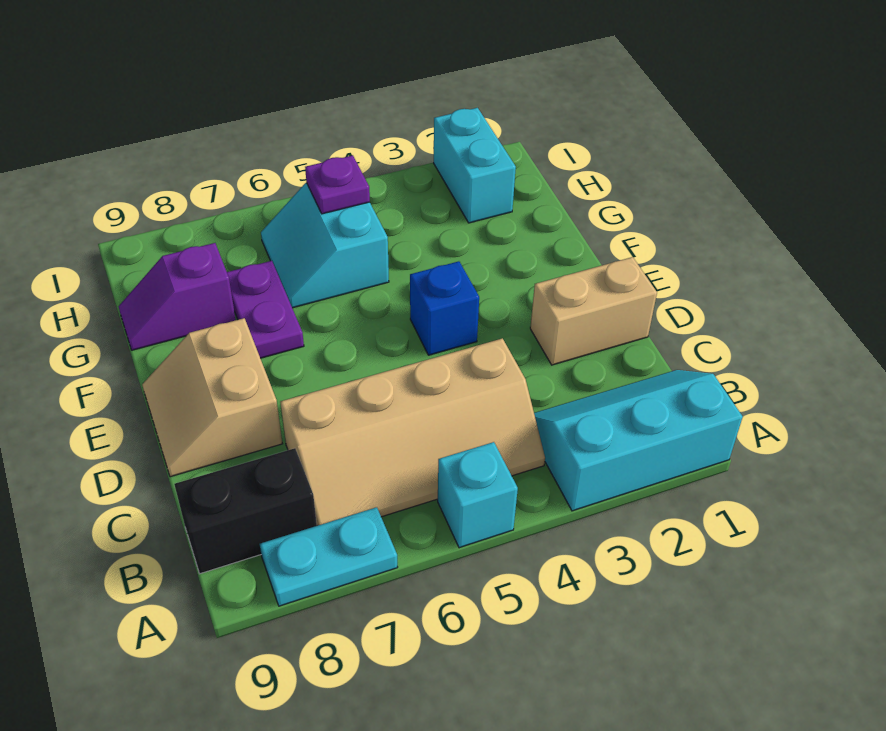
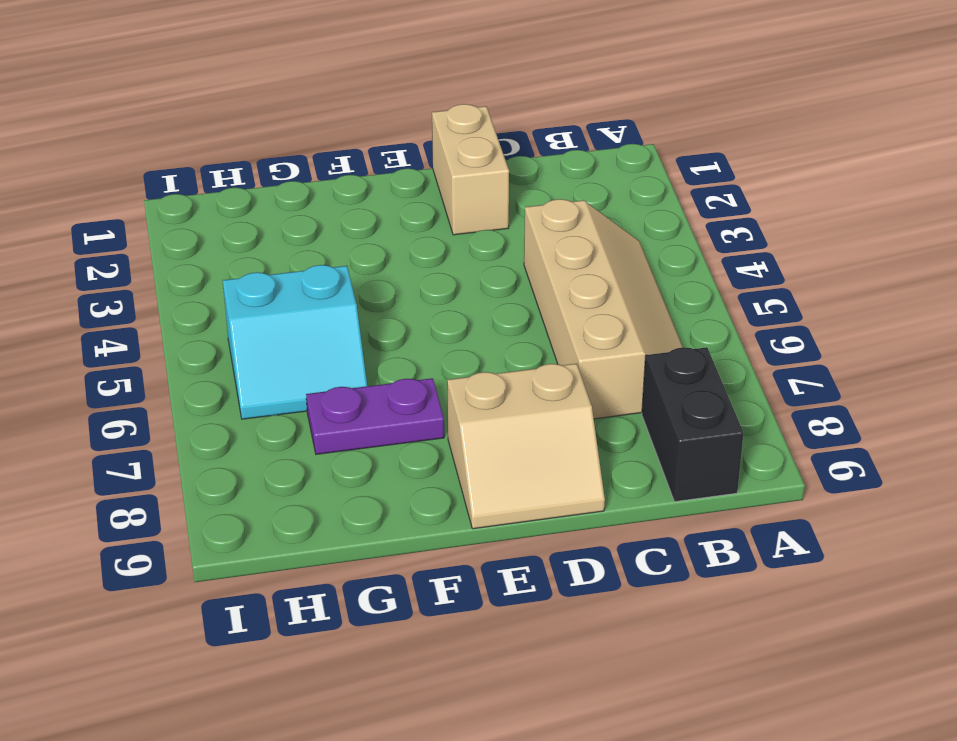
none -> cyan slope A1:B3 level 1 top A
none -> cyan brick A5 level 1
none -> cyan plate A7:A8 level 1

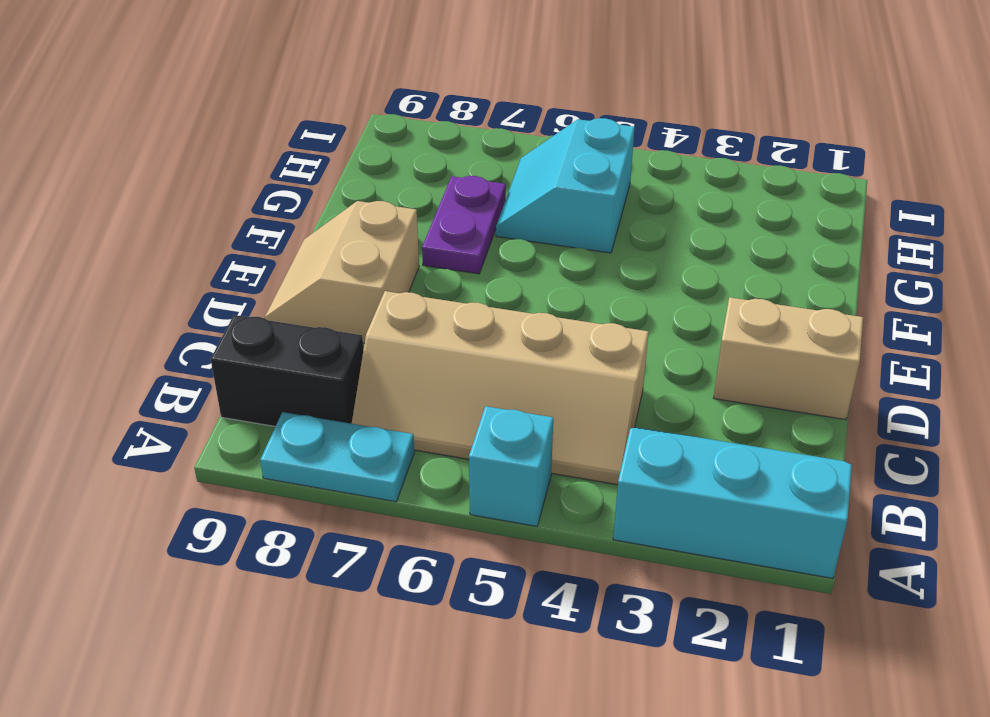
none -> blue brick E4 level 1
none -> purple slope G8:G9 level 1 top 8
none -> cyan brick H2:I2 level 1

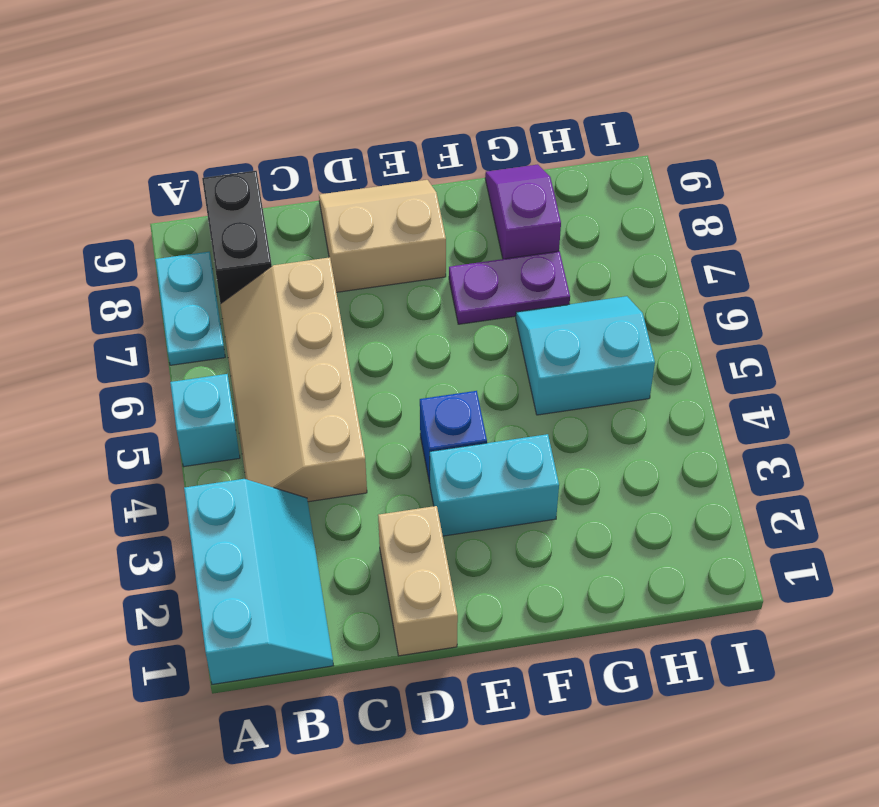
cyan brick E3:F3 level 1 -> cyan brick H2:I2 level 1
none -> purple plate H5 level 2

